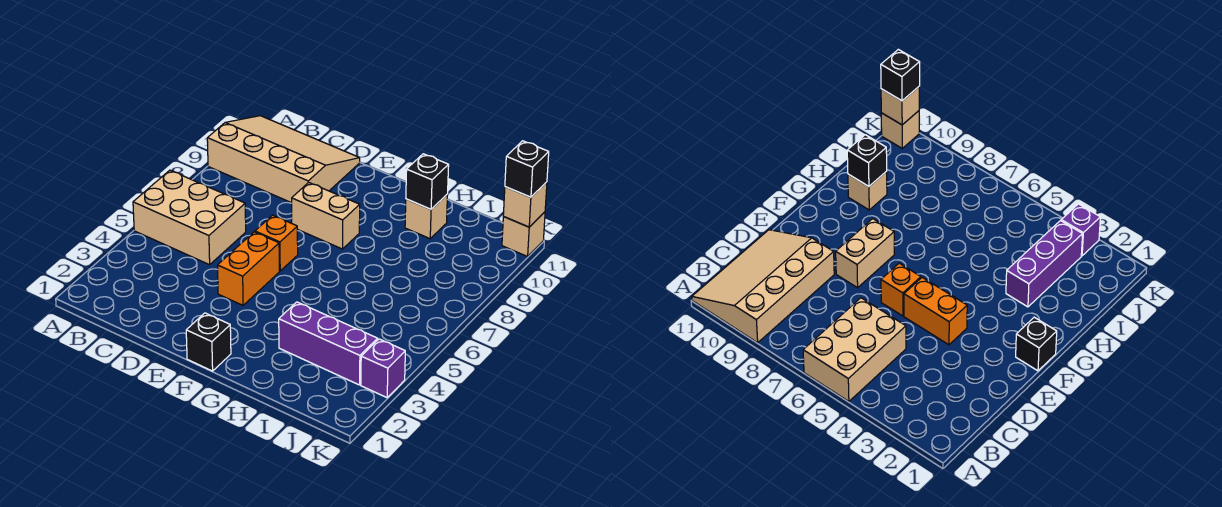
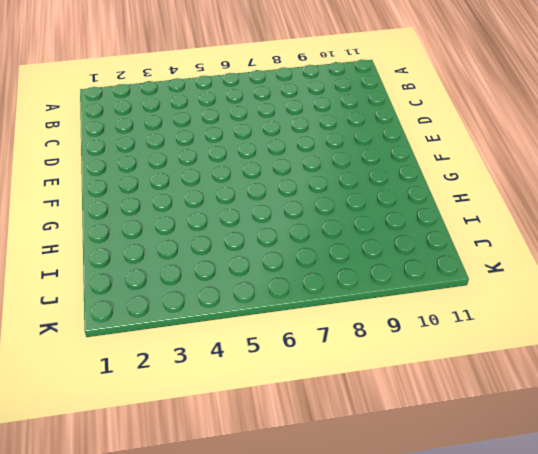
none -> tan brick A5:C6 level 1
none -> tan slope A9:D11 level 1 top 9
none -> orange brick E4:E5 level 1

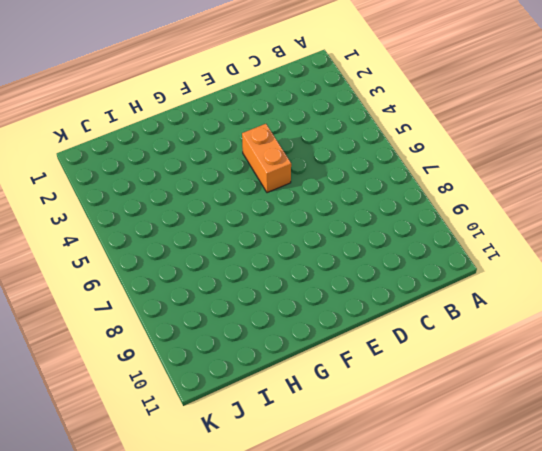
none -> tan brick A5:C6 level 1
none -> tan slope A9:D11 level 1 top 9
none -> orange brick E6 level 1

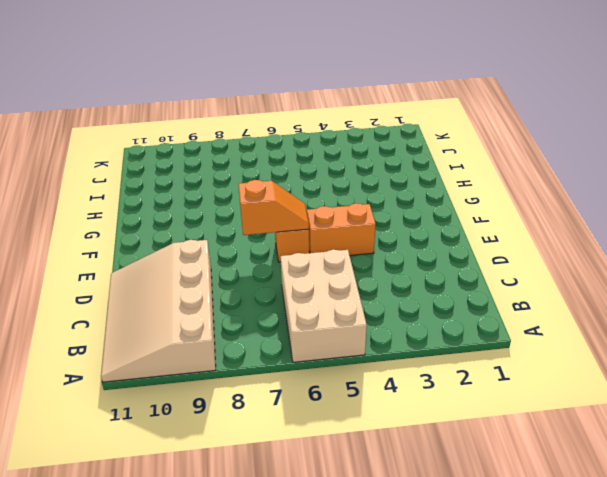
orange slope E6:E7 level 2 top 7 -> none
none -> tan brick E8:F8 level 1
none -> black brick F1 level 1
none -> purple brick H3:J3 level 1

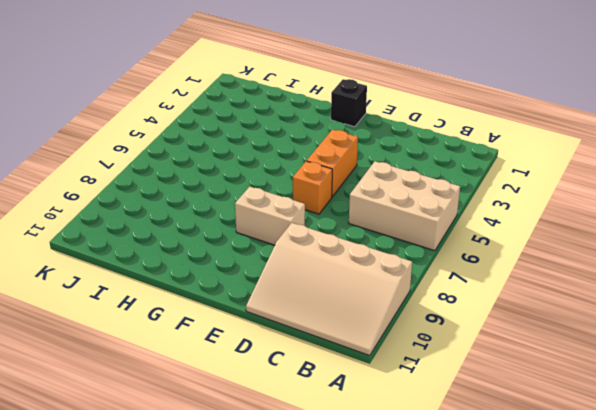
none -> purple brick H3:J3 level 1
none -> tan brick H10 level 1
none -> purple brick K3 level 1

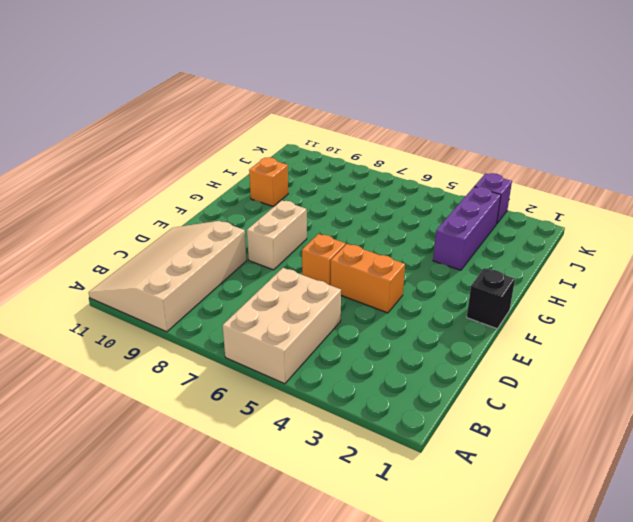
orange brick H10 level 1 -> tan brick H10 level 1
none -> tan brick K11 level 1
none -> black brick H10 level 2
none -> tan brick K11 level 2

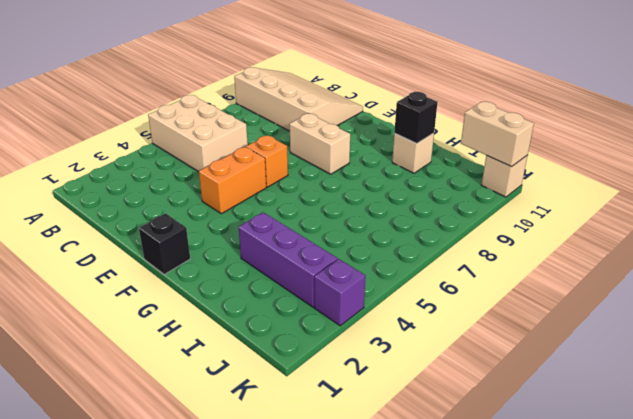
tan brick J11:K11 level 2 -> tan brick K11 level 2
none -> black brick K11 level 3

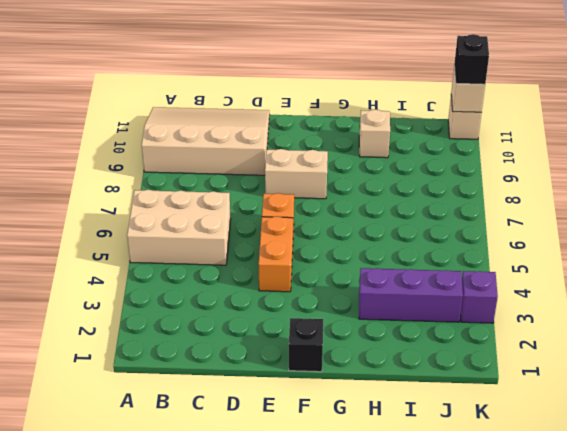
none -> black brick H10 level 2

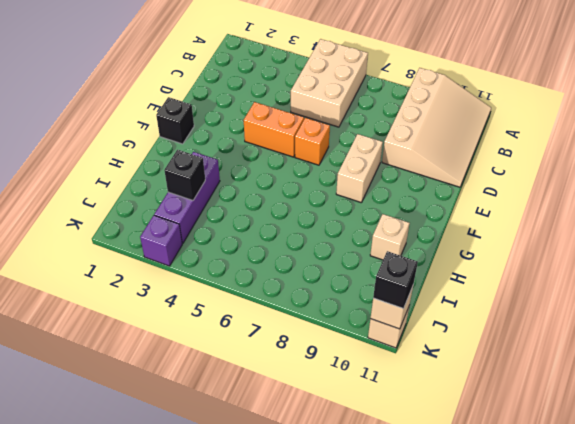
black brick I3 level 2 -> black brick H10 level 2

